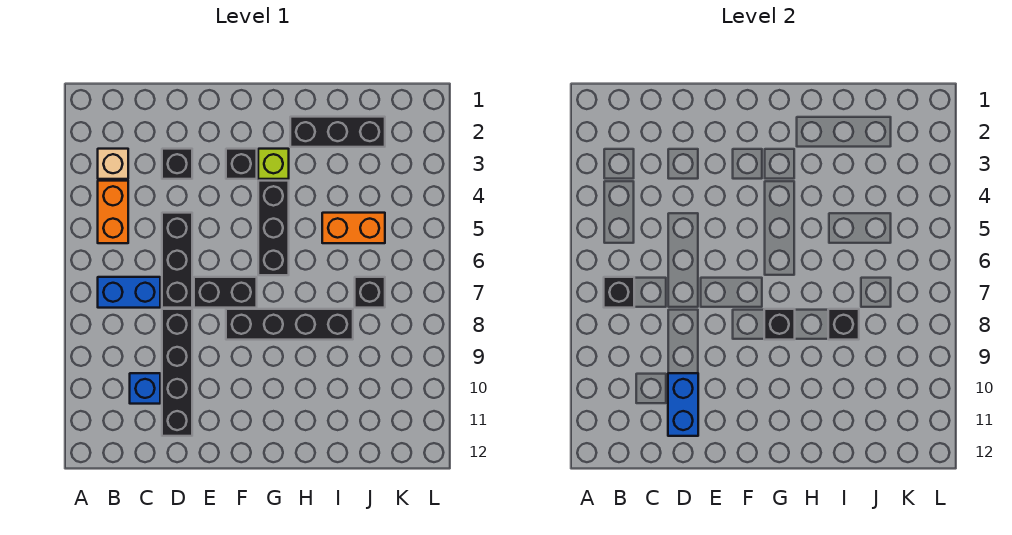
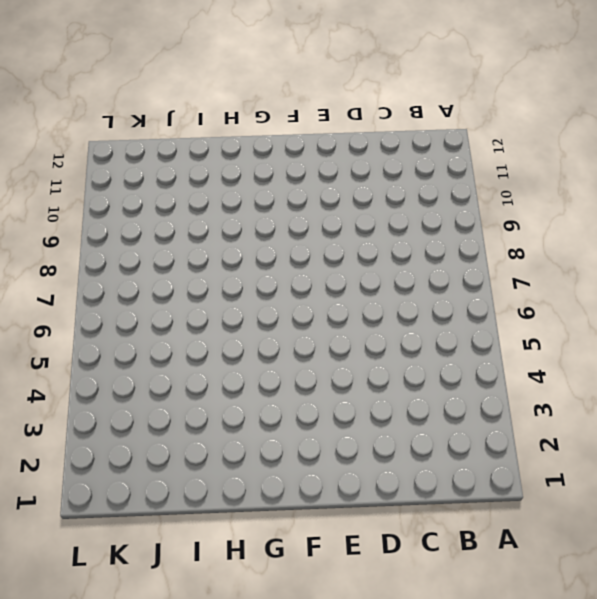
none -> tan brick B3 level 1
none -> orange brick B4:B5 level 1
none -> blue brick B7:C7 level 1

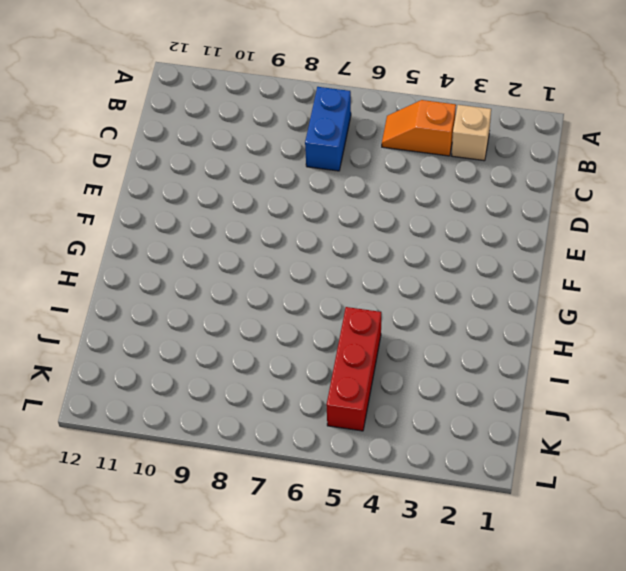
orange slope B4:B5 level 1 top 4 -> orange brick B4:B5 level 1
red brick I5:K5 level 1 -> orange brick I5:J5 level 1
none -> blue brick C10 level 1
none -> black brick D3 level 1
none -> black brick D5:D7 level 1

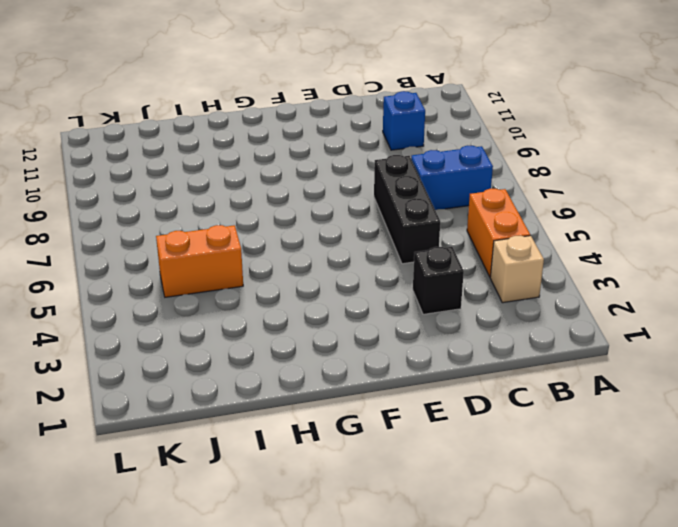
none -> black brick D8:D11 level 1
none -> black brick E7:F7 level 1
none -> black brick F3 level 1

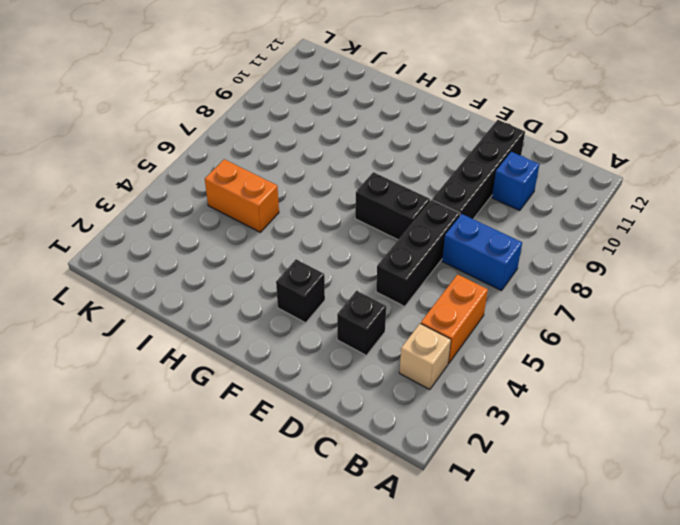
none -> black brick F8:I8 level 1
none -> lime brick G3 level 1
none -> black brick G4:G6 level 1

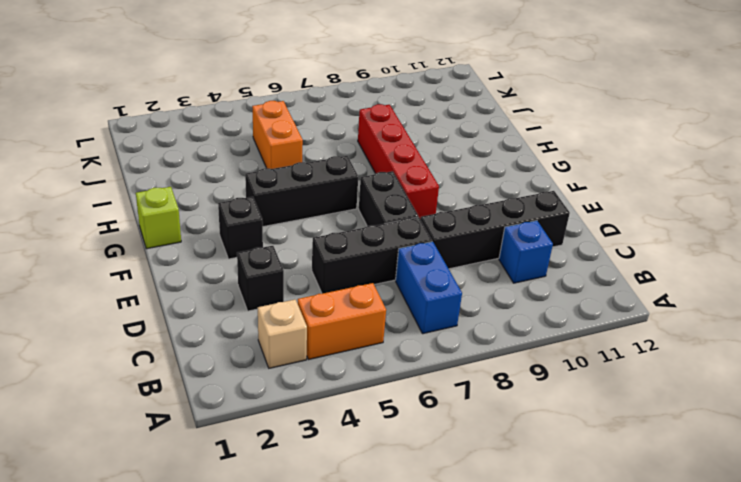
red brick F8:I8 level 1 -> black brick F8:I8 level 1
lime brick G1 level 1 -> lime brick G3 level 1
none -> black brick H2:J2 level 1
none -> black brick J7 level 1
none -> black brick B7 level 2

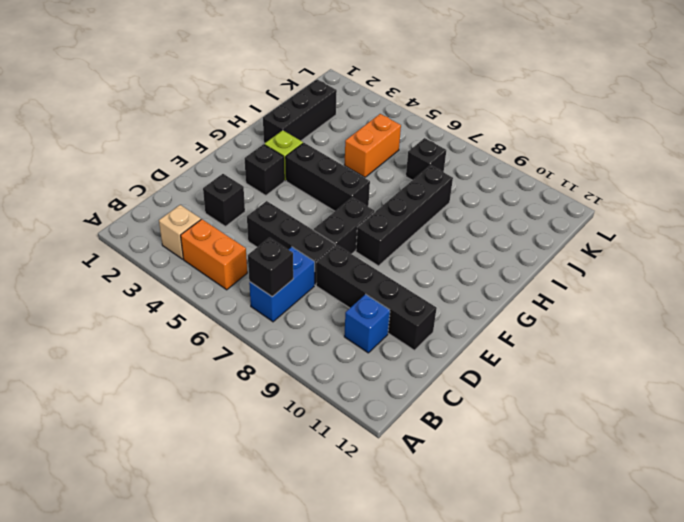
none -> blue brick D10:D11 level 2
none -> black brick G8 level 2
none -> black brick I8 level 2

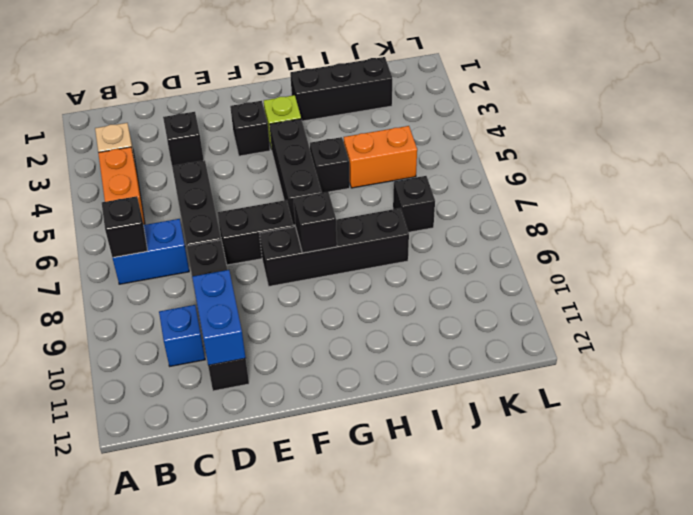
black brick H5 level 1 -> black brick I8 level 2

